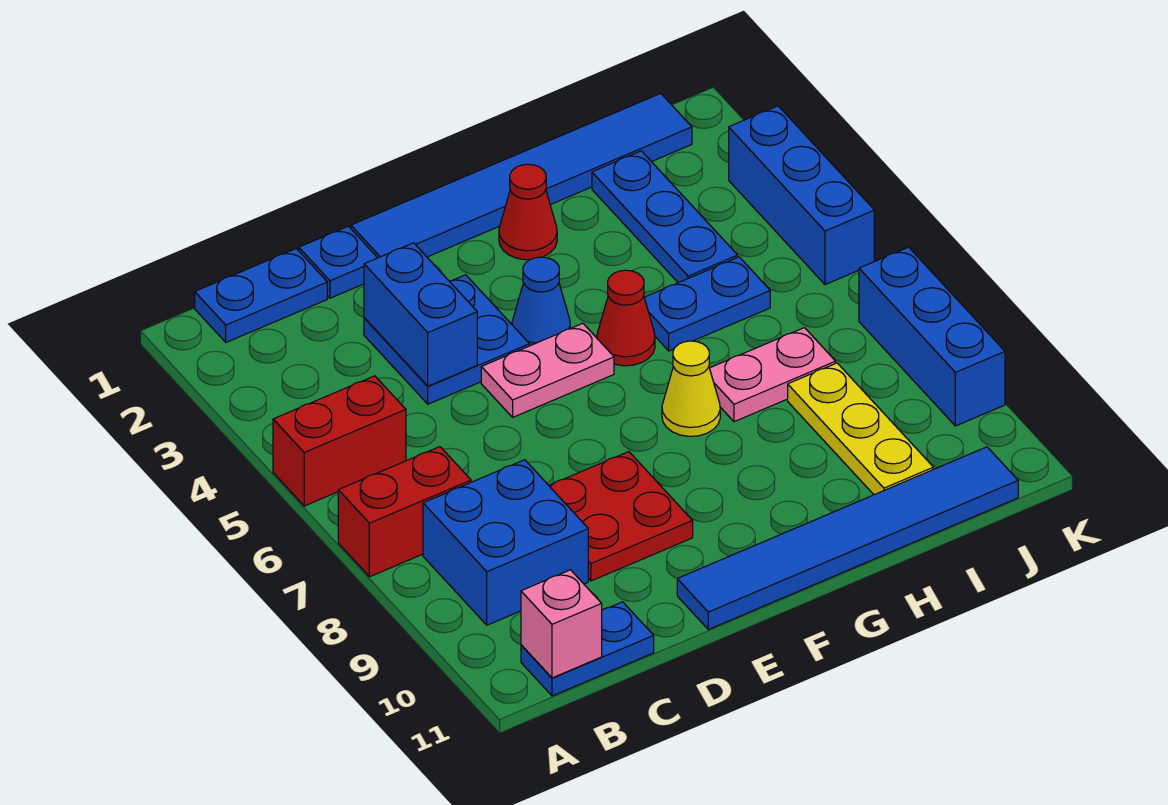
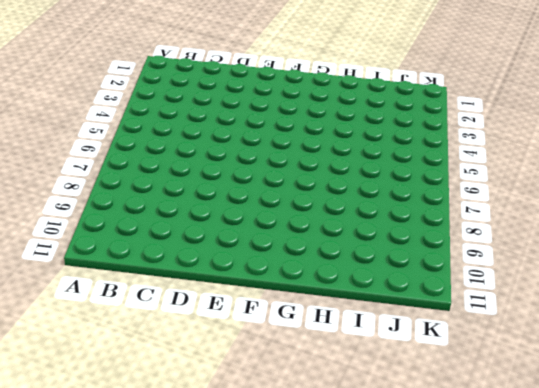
none -> red brick A5:B5 level 1
none -> red brick A7:B7 level 1
none -> blue plate B1:C1 level 1

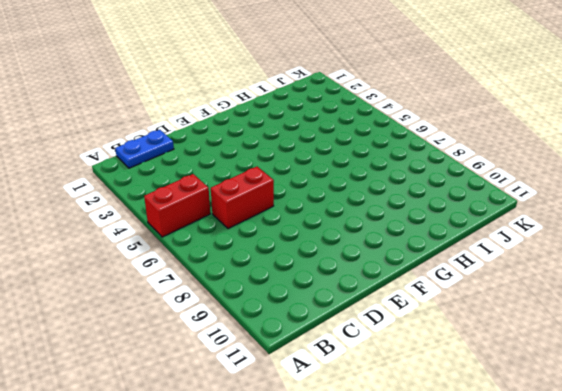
red brick C6:D6 level 1 -> red brick A7:B7 level 1
none -> blue brick B8:C9 level 1
none -> blue plate B11:C11 level 1
none -> blue plate D1 level 1

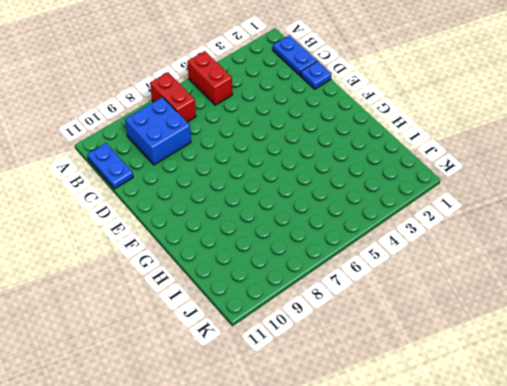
none -> blue plate D3:E4 level 1
none -> red plate D8:E9 level 1
none -> blue tile E1:J1 level 1

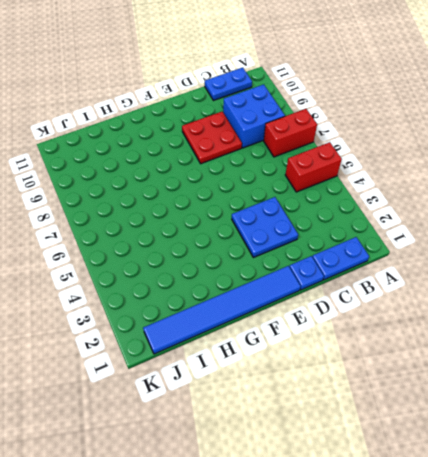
none -> pink plate E5:F5 level 1
none -> blue tile E11:J11 level 1
none -> blue cone F4 level 1

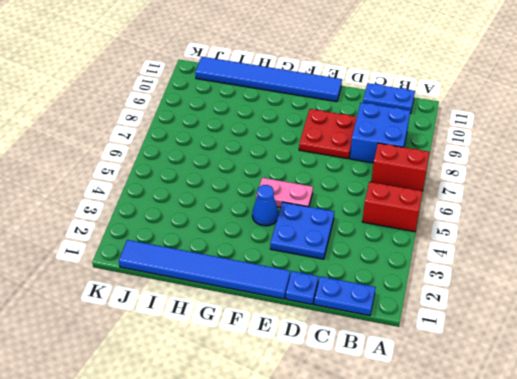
none -> red cone G2 level 1
none -> red cone G5 level 1
none -> yellow cone G7 level 1

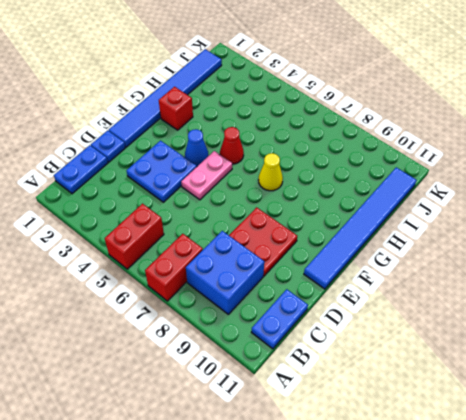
red brick G2 level 1 -> red cone G2 level 1
none -> blue plate H5:I5 level 1
none -> pink plate H7:I7 level 1
none -> blue plate I2:I4 level 1

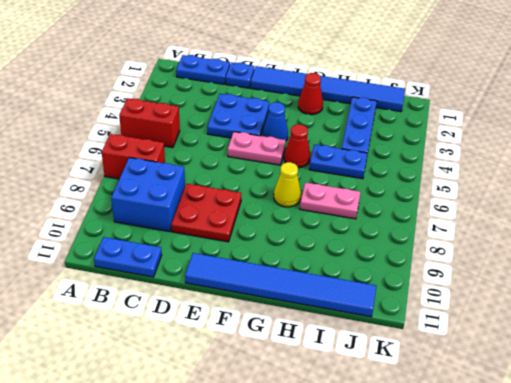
none -> yellow plate I8:I10 level 1
none -> blue brick K3:K5 level 1
none -> blue brick K7:K9 level 1

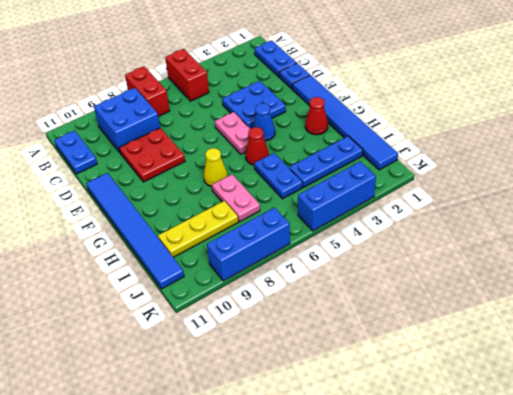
none -> pink brick B11 level 2
none -> blue brick D3:D4 level 2

